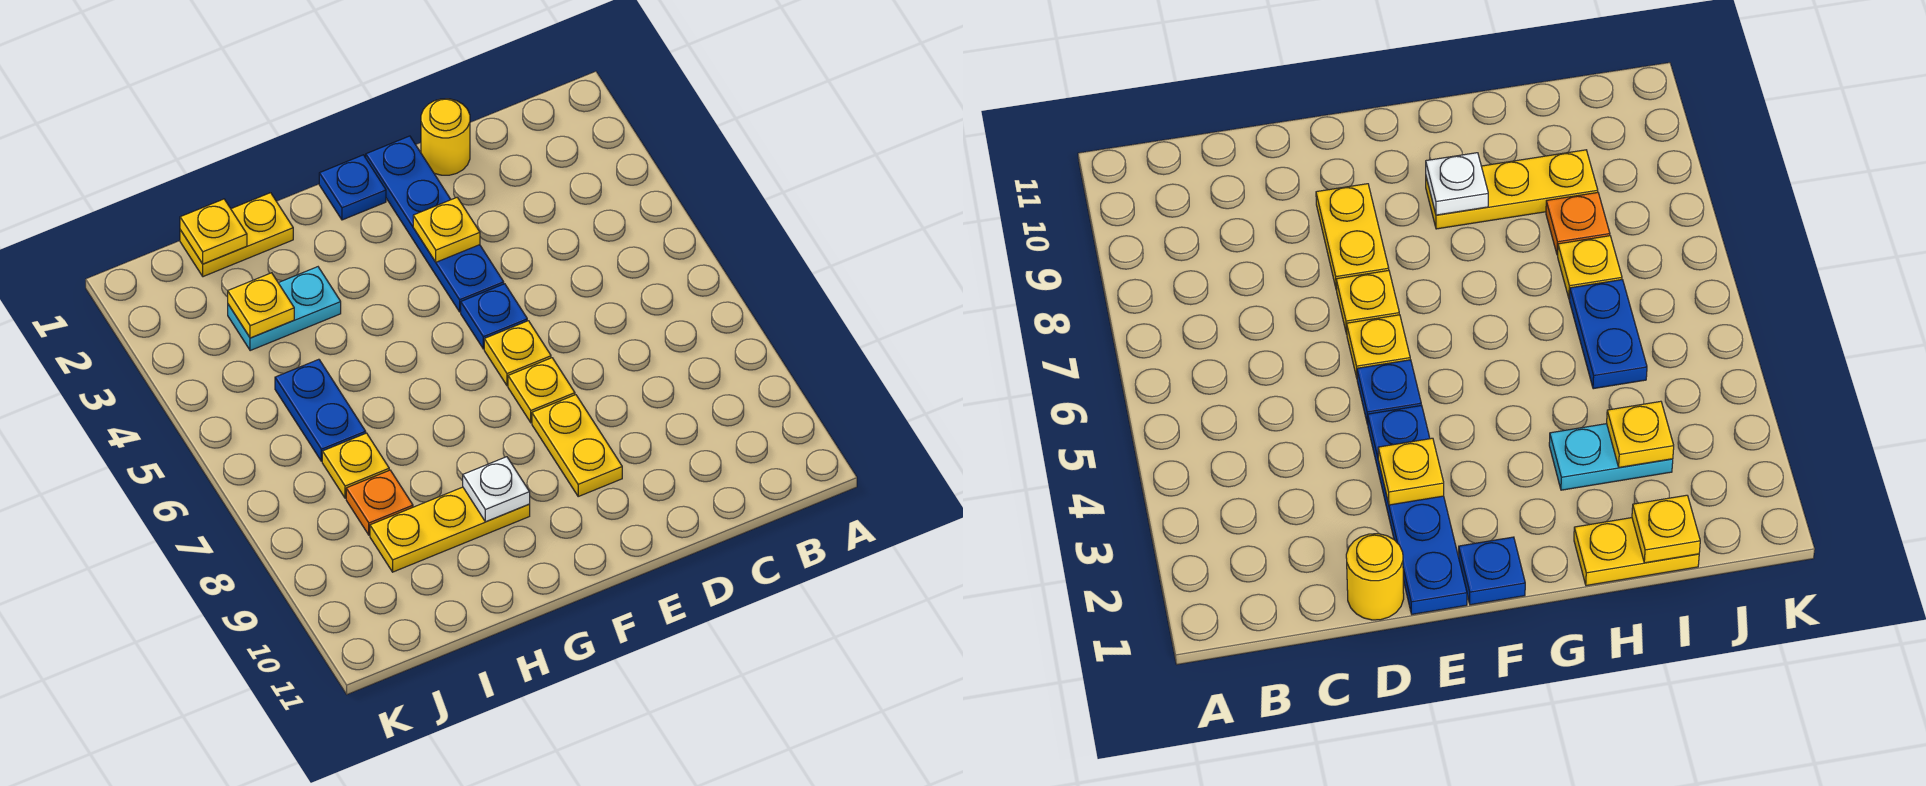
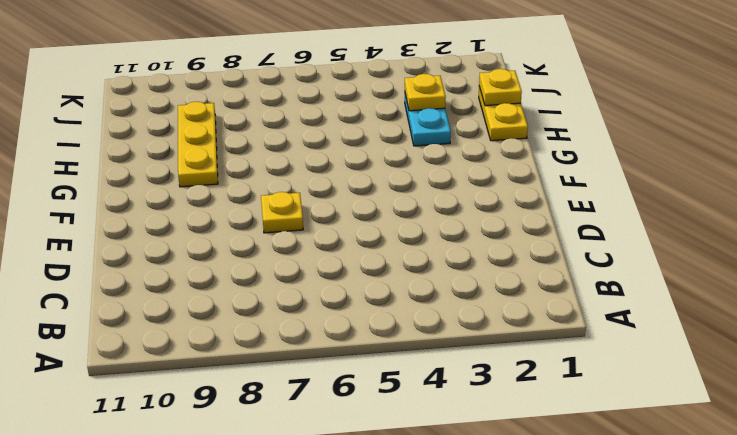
none -> yellow round brick D1 level 1
none -> blue plate E1:E4 level 1
none -> blue plate E5 level 1

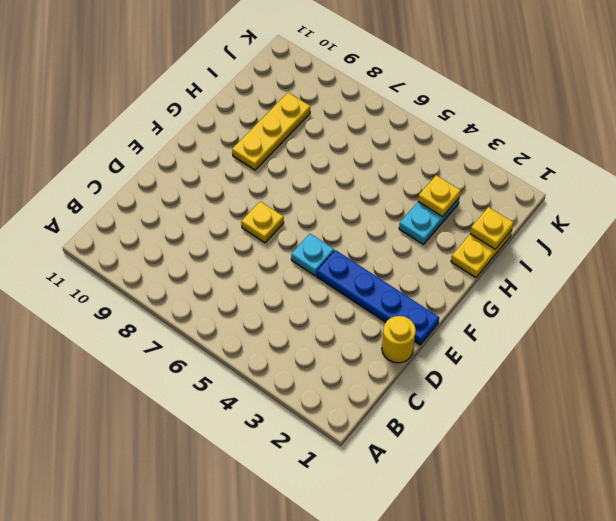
cyan plate E5 level 1 -> blue plate E5 level 1
none -> yellow plate E6 level 1
none -> yellow plate E8:E9 level 1
none -> blue plate F1 level 1

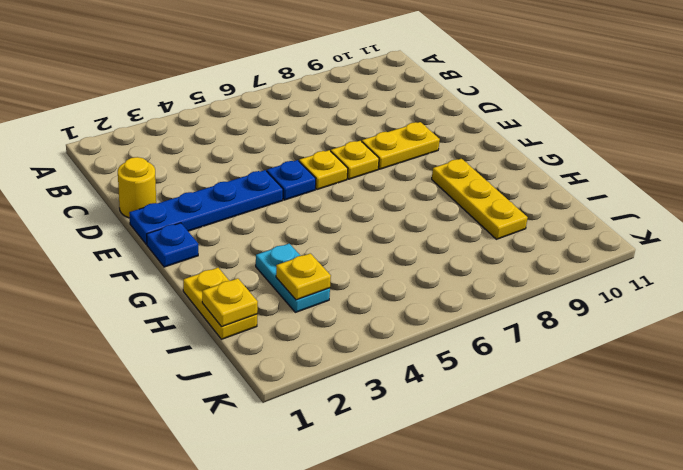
none -> blue plate I5:I6 level 1
none -> yellow plate I7 level 1
none -> orange plate I8 level 1

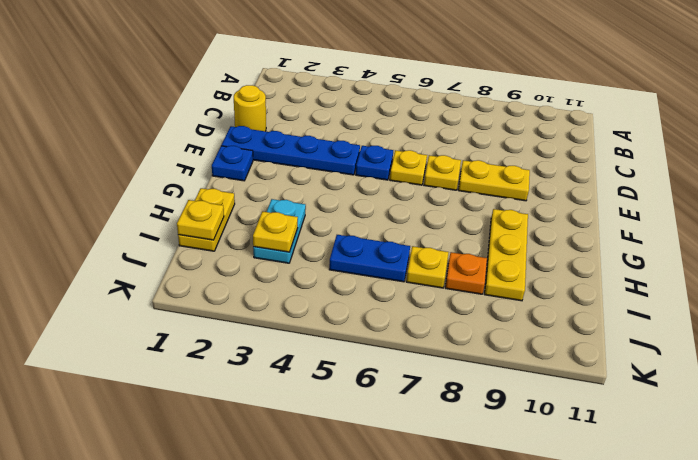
none -> yellow plate E3 level 2
none -> white plate G9 level 2

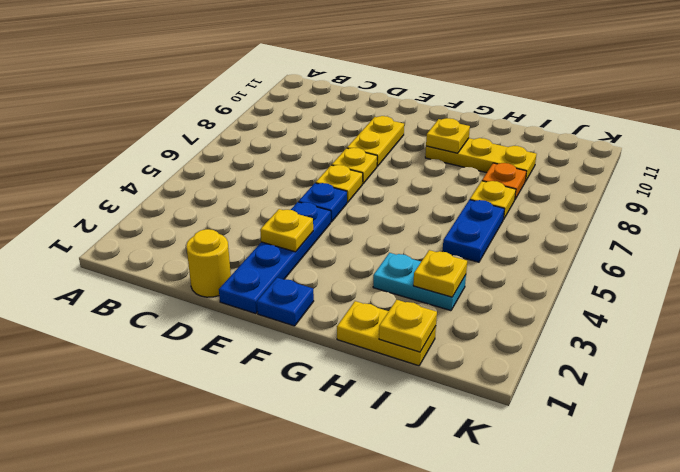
yellow plate G9 level 2 -> white plate G9 level 2

